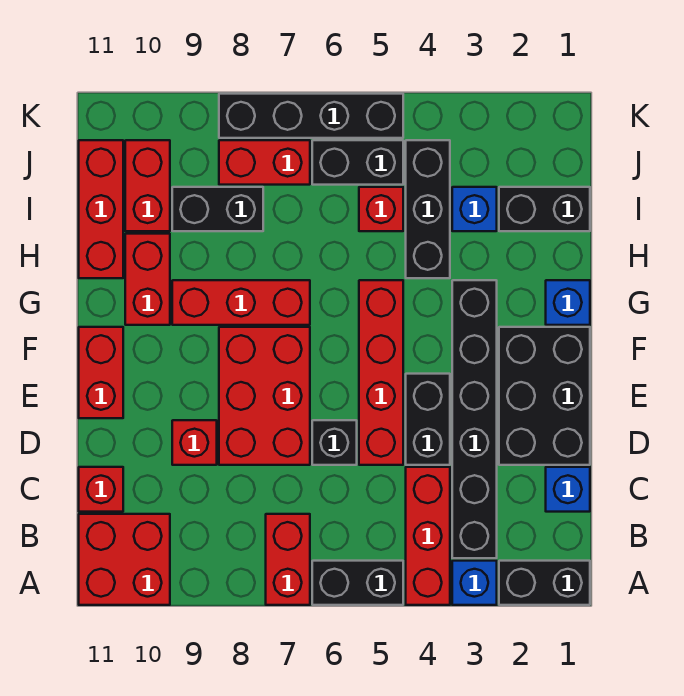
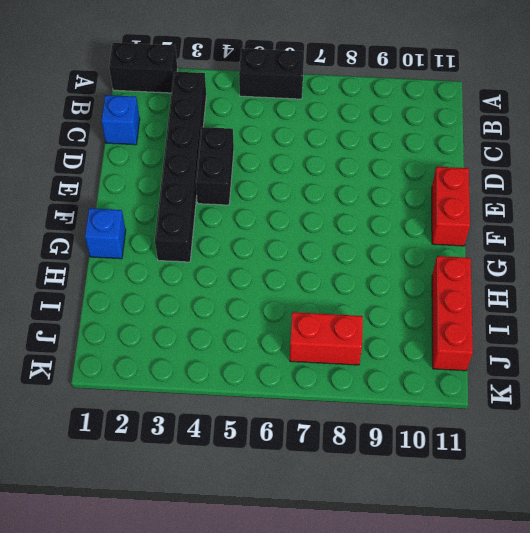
none -> blue brick A3 level 1
none -> red brick A4:C4 level 1
none -> red brick A7:B7 level 1

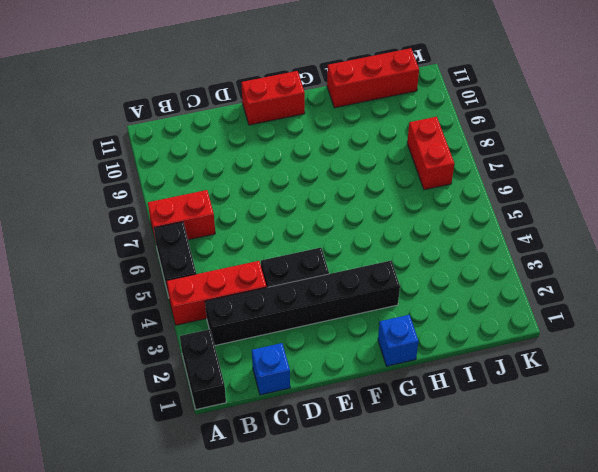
none -> blue brick A3 level 1
none -> red brick A10:B11 level 1
none -> red brick C11 level 1

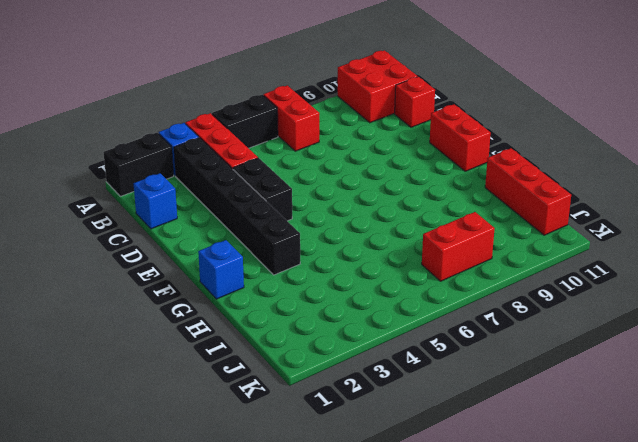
none -> black brick D1:F2 level 1
none -> red brick D5:G5 level 1
none -> black brick D6 level 1

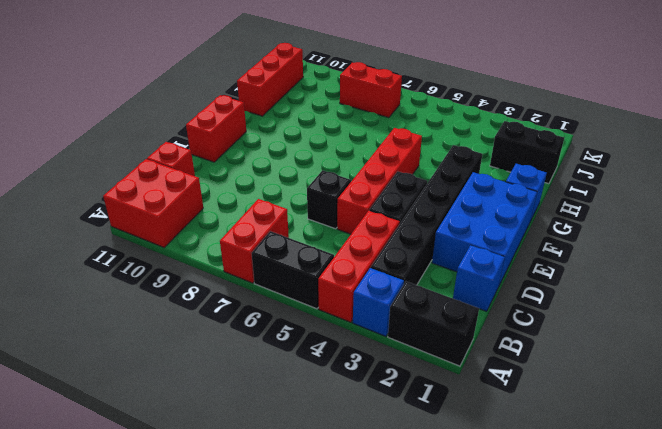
blue brick D1:F2 level 1 -> black brick D1:F2 level 1
none -> red brick D7:F8 level 1
none -> red brick D9 level 1
none -> red brick G7:G9 level 1

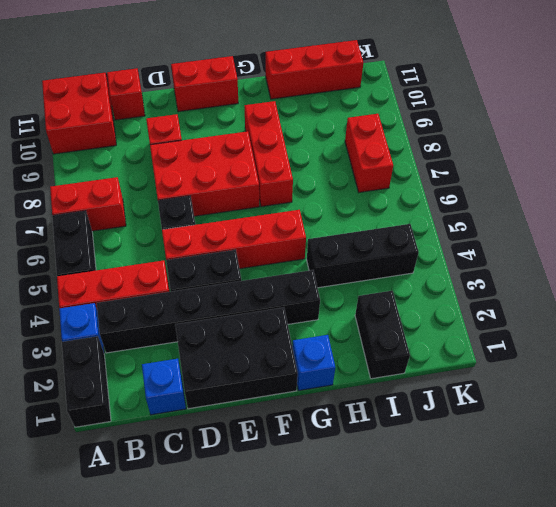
none -> red brick G10:H10 level 1
none -> blue brick I3 level 1
none -> red brick I5 level 1

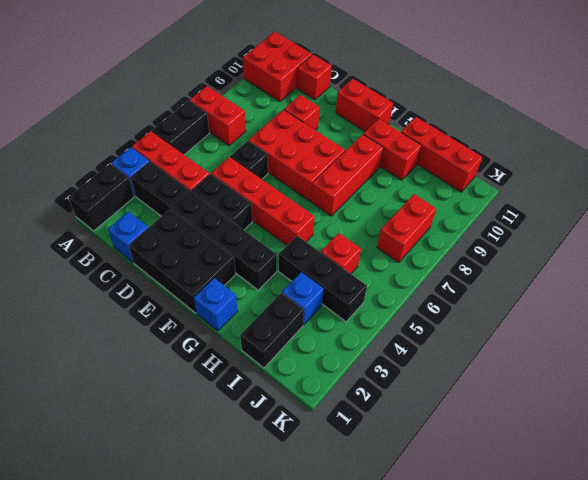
none -> black brick I8:I9 level 1
none -> red brick I10:J10 level 1
none -> black brick J5:J6 level 1

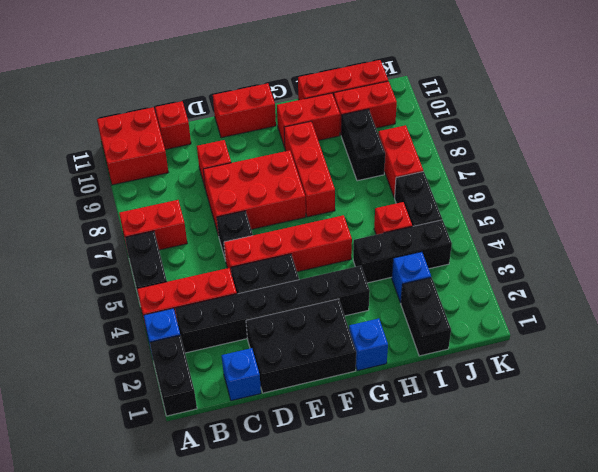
none -> black brick K5:K8 level 1

